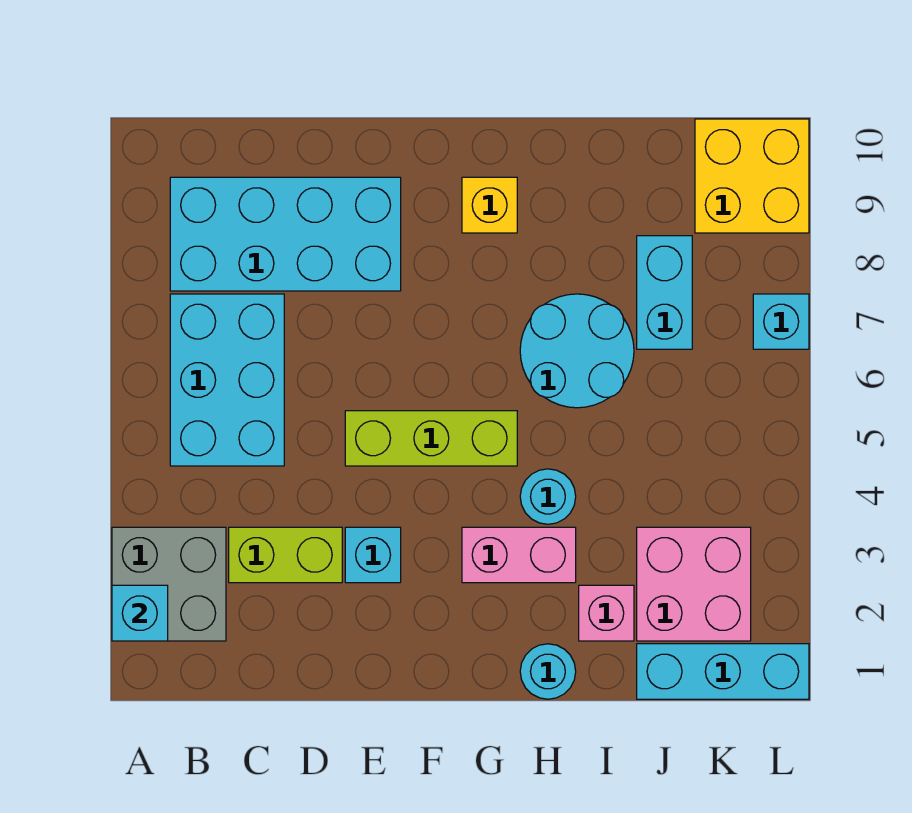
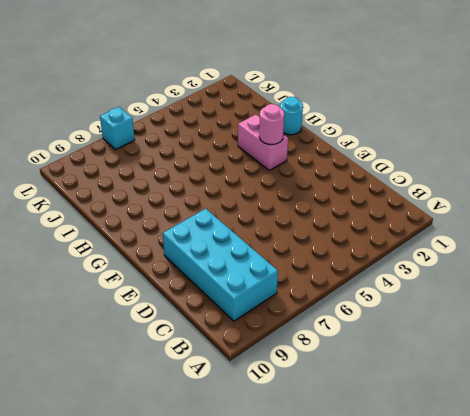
pink round brick G3 level 2 -> none
none -> grey brick A2:B3 level 1
none -> cyan brick B5:C7 level 1
none -> lime brick C3:D3 level 1

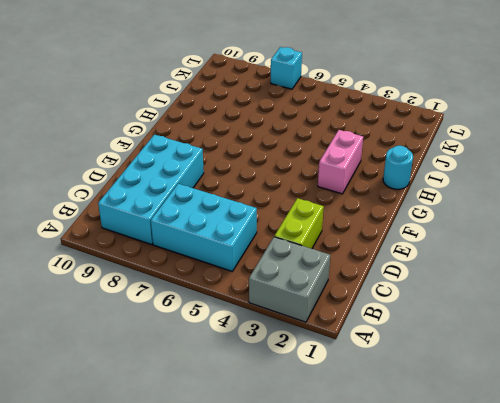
none -> cyan brick E3 level 1
none -> lime brick E5:G5 level 1
none -> yellow brick G9 level 1

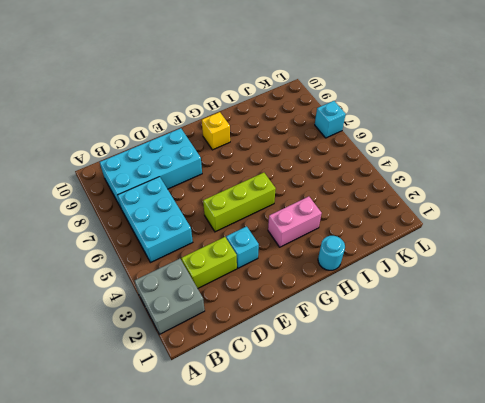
none -> cyan round brick H4 level 1
none -> cyan round brick H6:I7 level 1
none -> pink brick I2 level 1

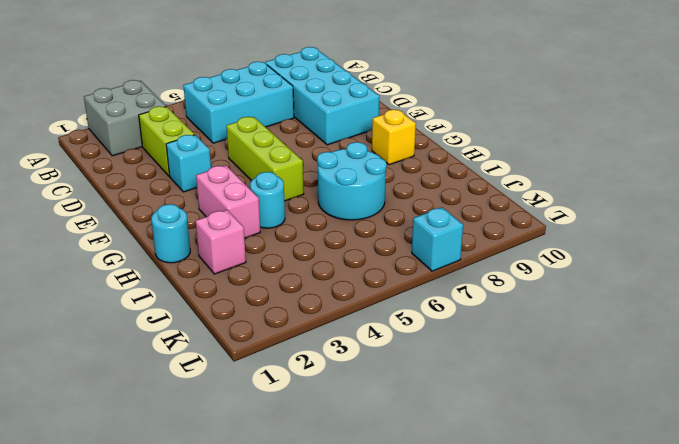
none -> cyan brick J1:L1 level 1
none -> pink brick J2:K3 level 1
none -> cyan brick J7:J8 level 1

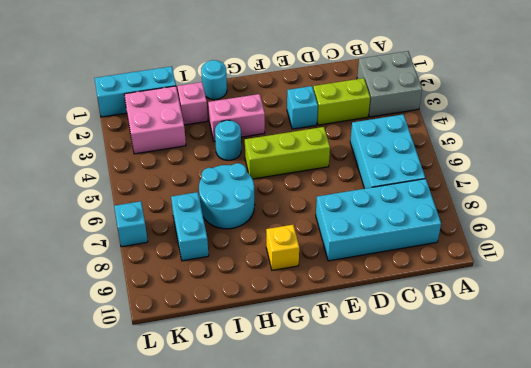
none -> yellow brick K9:L10 level 1
none -> cyan brick A2 level 2

